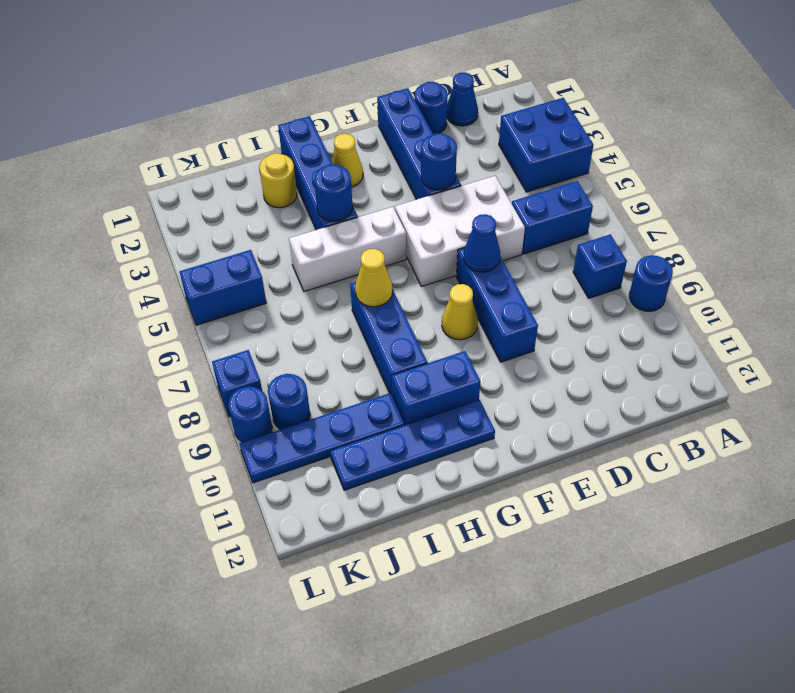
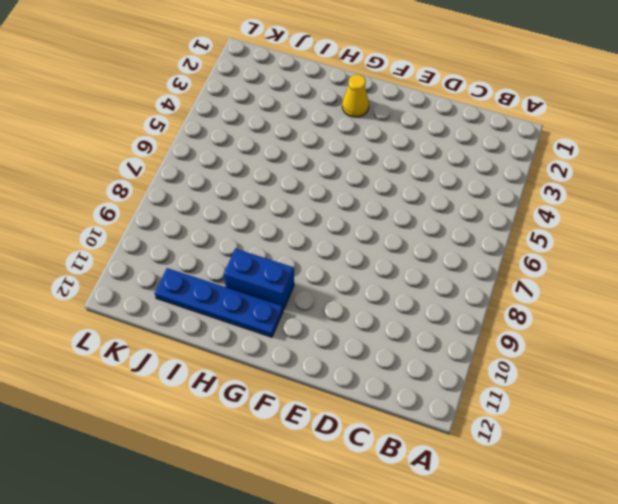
none -> blue brick A3:B4 level 1
none -> blue round brick A9 level 1
none -> blue brick B6:C6 level 1

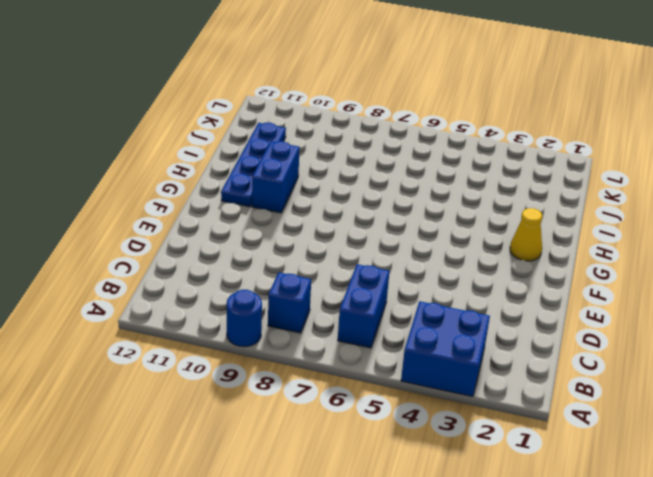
none -> blue cone C1 level 1
none -> blue round brick D1 level 1
none -> white brick D5:F6 level 1

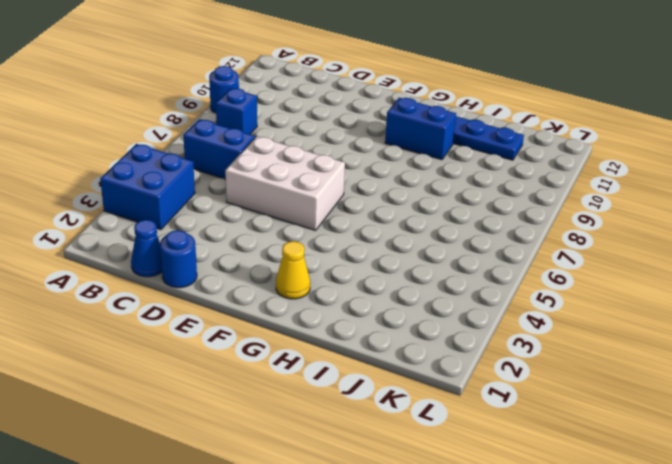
none -> blue brick E1:E4 level 1
none -> blue brick E7:E9 level 1
none -> yellow cone F8 level 1

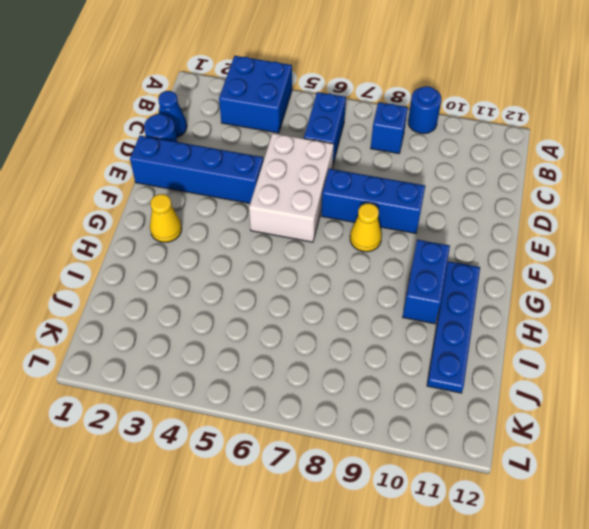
none -> white brick G5:I5 level 1
none -> blue brick H1:H4 level 1
none -> blue brick H7:H9 level 1

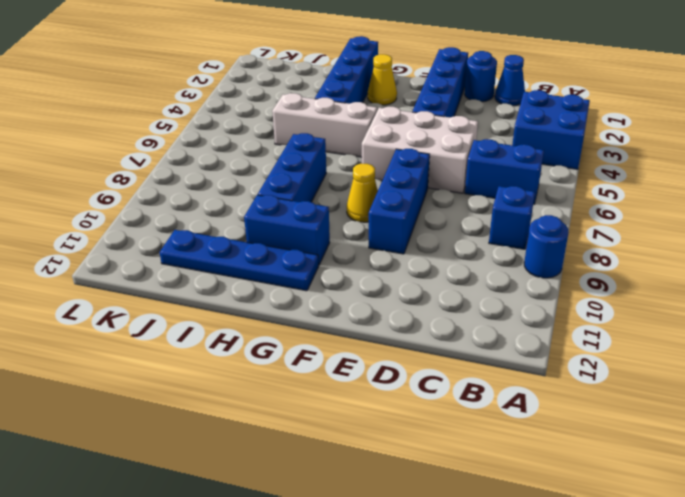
none -> yellow round brick I2 level 1
none -> blue plate I10:L10 level 1
none -> blue brick K5:L5 level 1

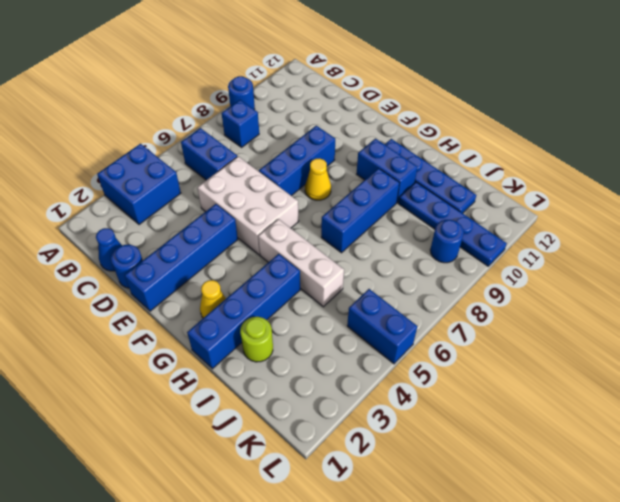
lime round brick I2 level 1 -> yellow round brick I2 level 1
none -> blue brick L8 level 1
none -> blue round brick L9 level 1
none -> blue round brick E4 level 2

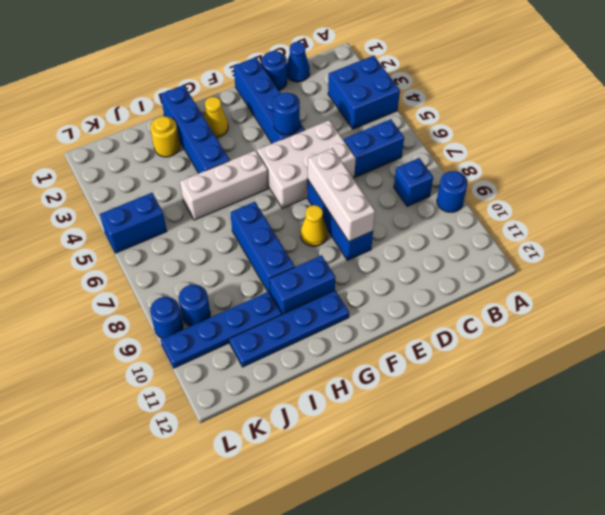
white brick E7:E9 level 2 -> blue cone E7 level 2
none -> blue brick L8 level 1
none -> blue round brick H4 level 2
none -> yellow cone H7 level 2

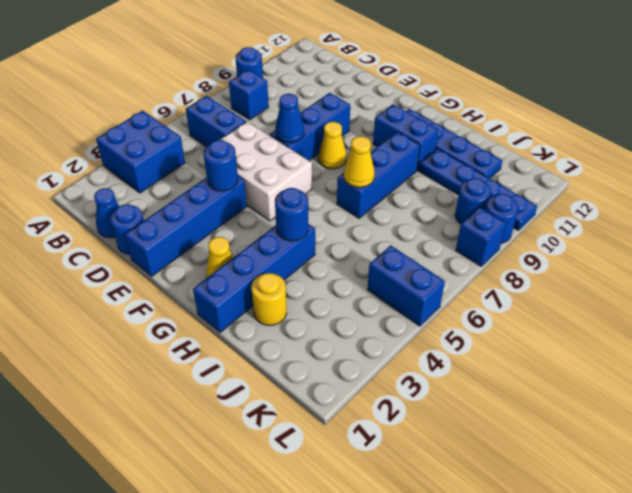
none -> white brick G5:I5 level 1

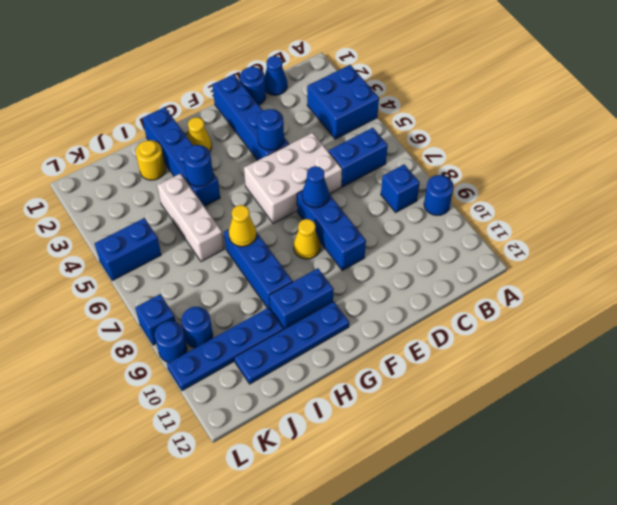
white brick I4:I6 level 1 -> white brick G5:I5 level 1

